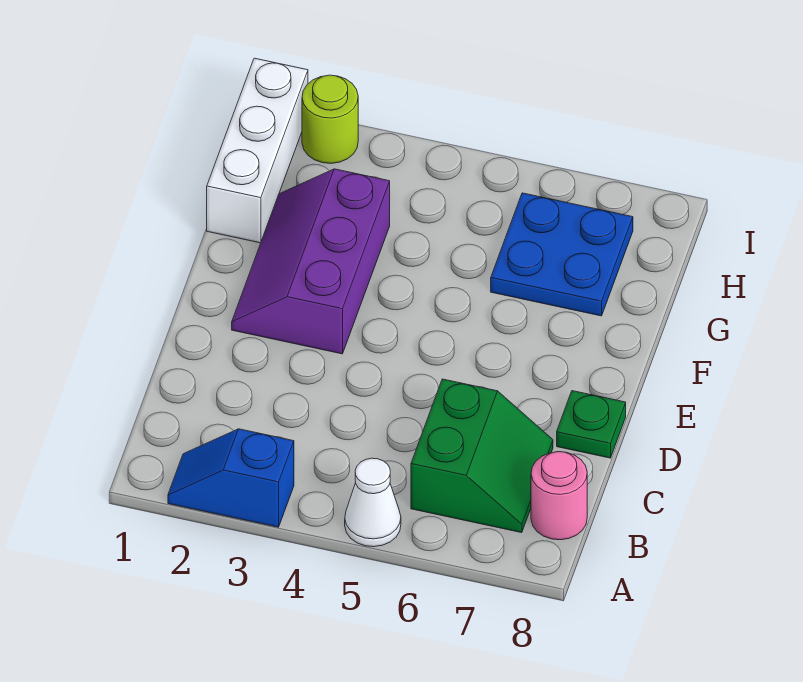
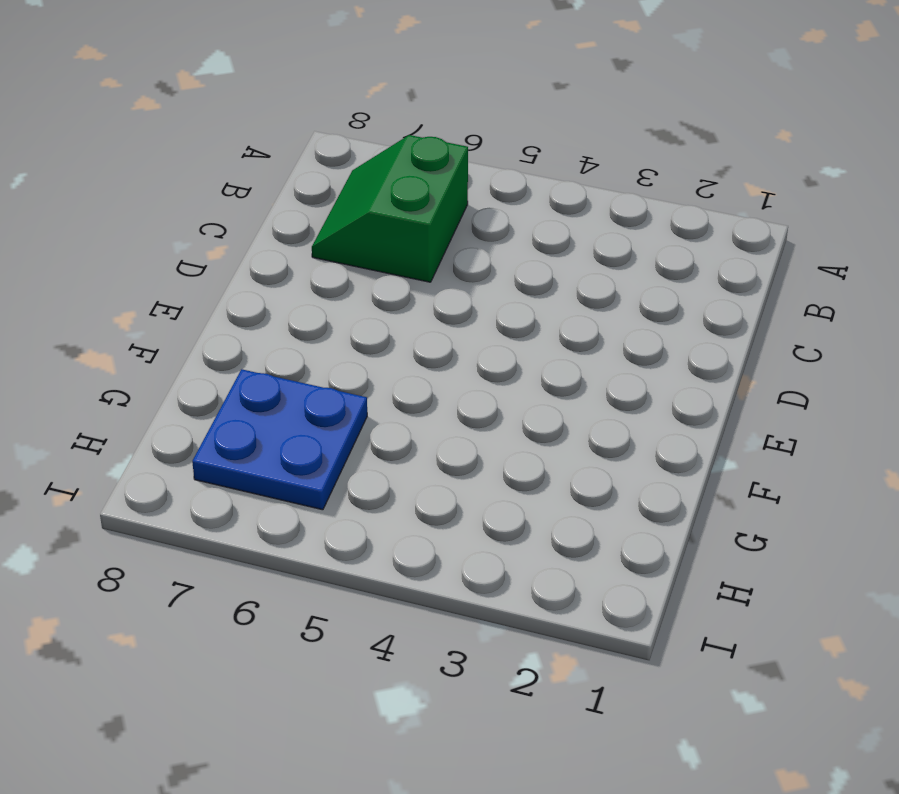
none -> blue slope A2:A3 level 1 top 3
none -> white cone A5 level 1

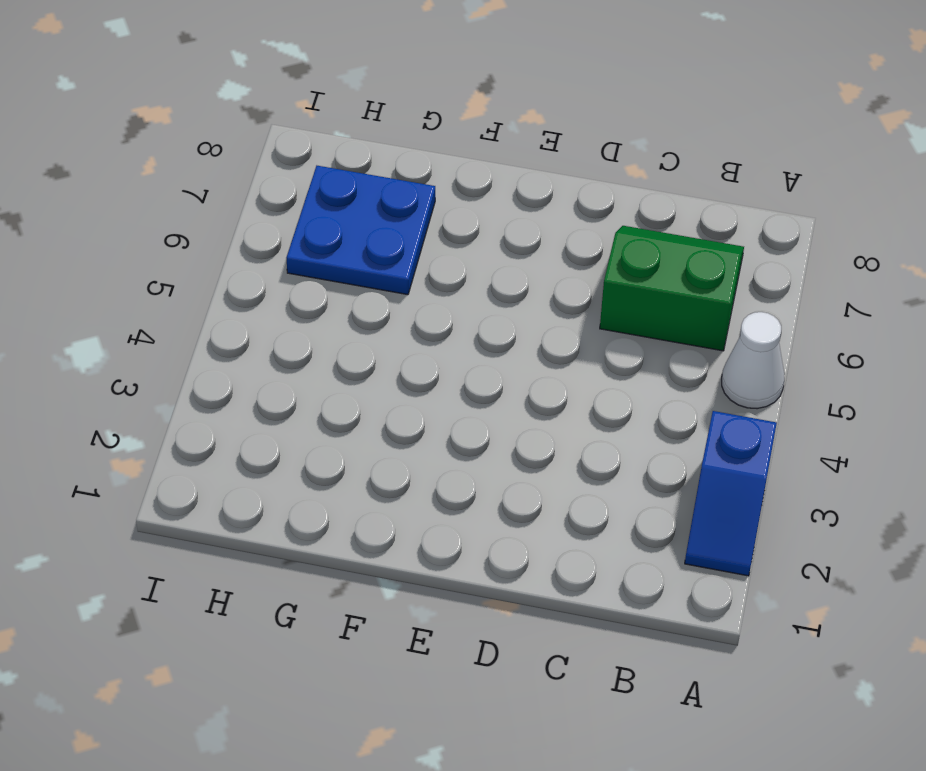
none -> pink round brick B8 level 1
none -> green plate D8 level 1

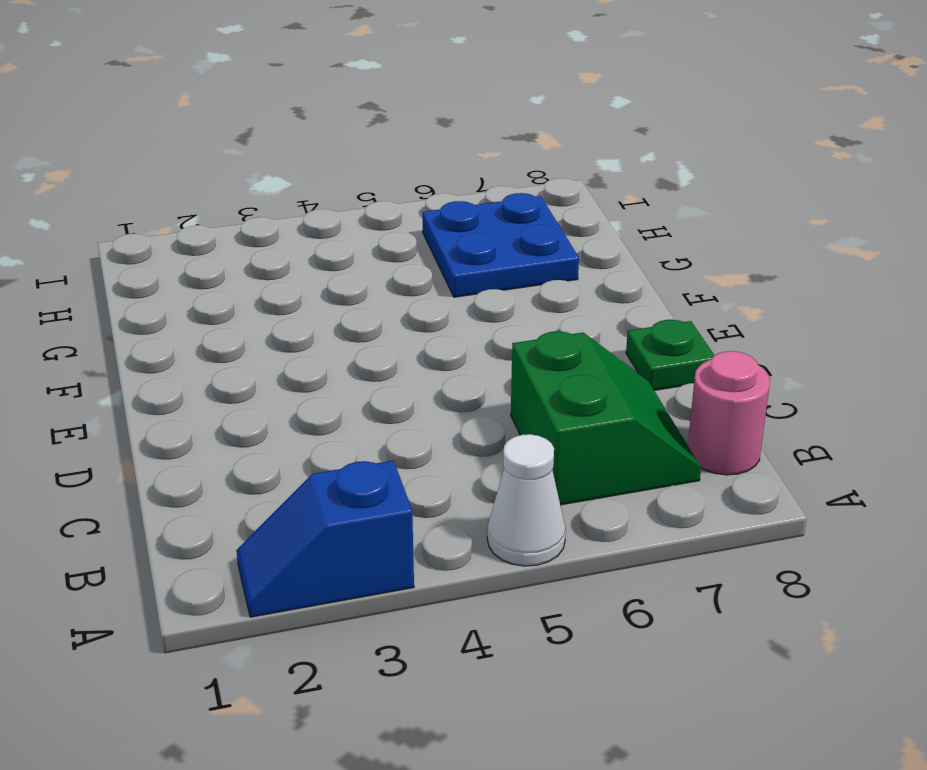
none -> purple slope E2:G3 level 1 top 3
none -> white brick G1:I1 level 1

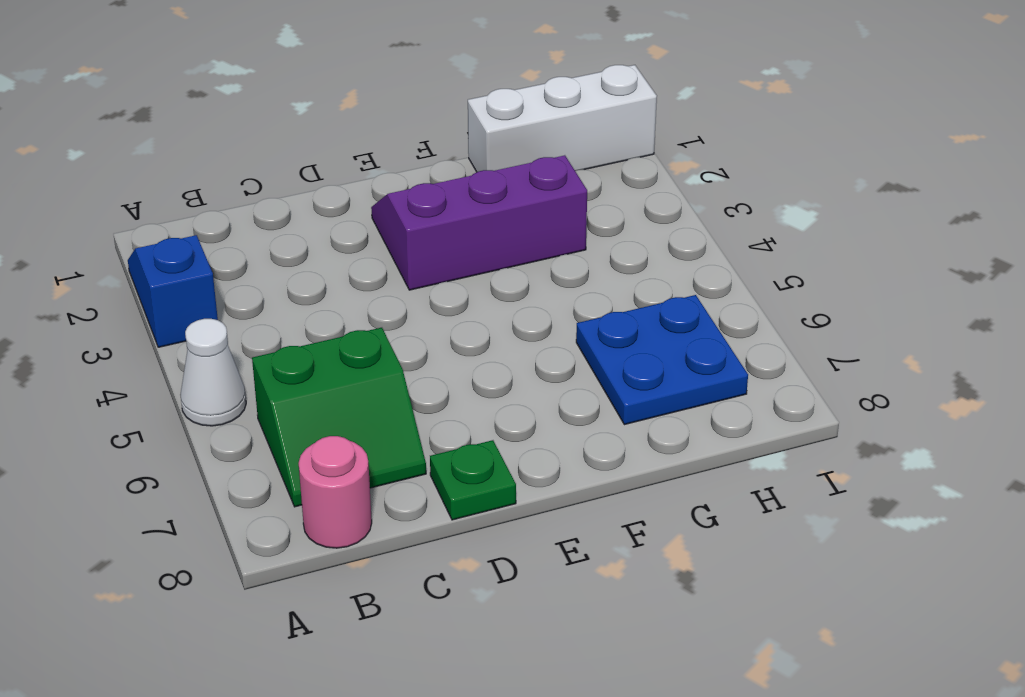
none -> lime round brick I2 level 1

